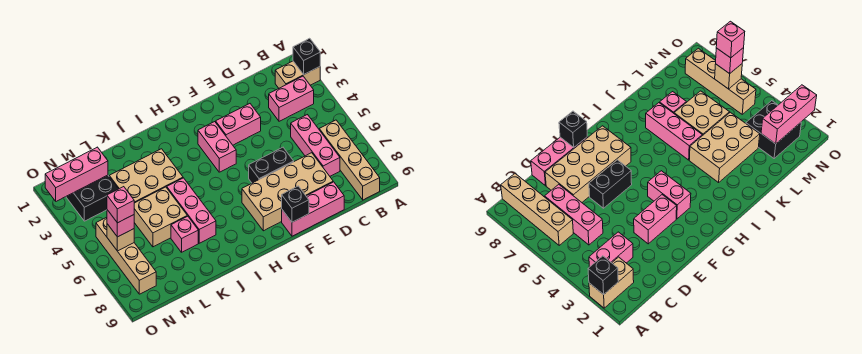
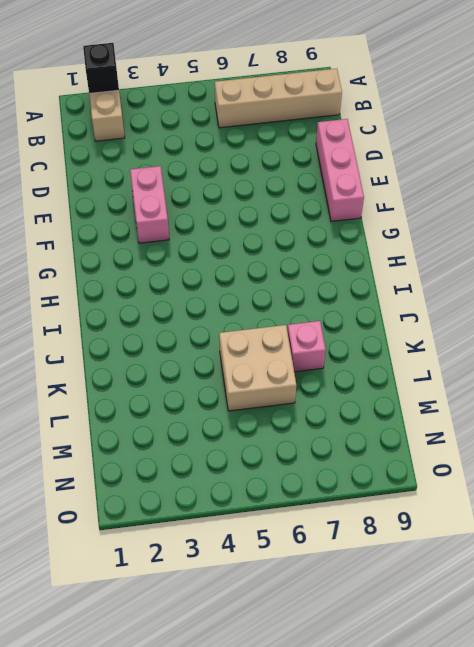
none -> pink brick B3:C3 level 1
none -> pink brick C5:C7 level 1
none -> tan brick D7:G8 level 1

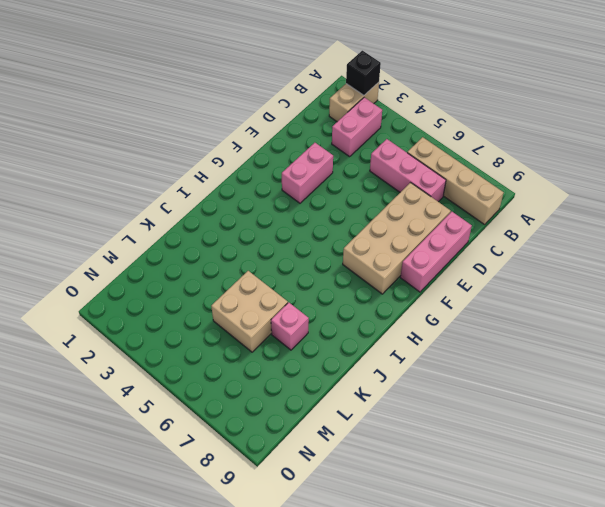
none -> black brick E6:F6 level 1
none -> pink brick G3:G4 level 1
none -> tan brick J3:L4 level 1

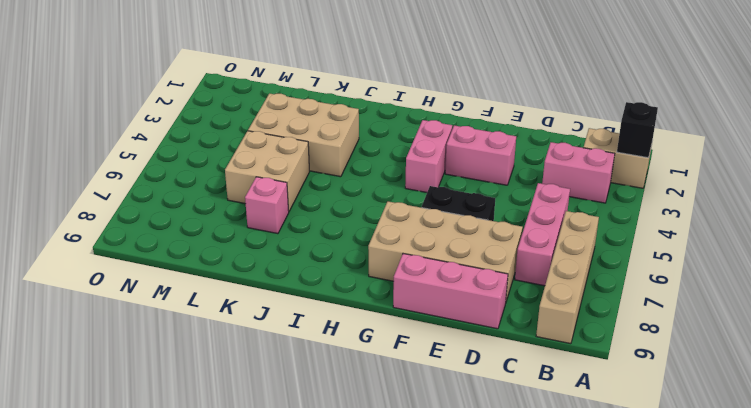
none -> pink brick J5:J7 level 1
none -> black brick M2:N3 level 1
none -> tan brick N5:N8 level 1

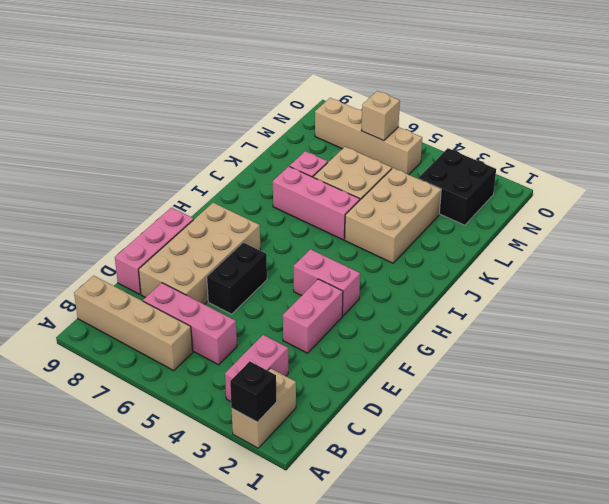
none -> black brick F9 level 2
none -> pink brick M2:O2 level 2
none -> pink brick N6 level 3

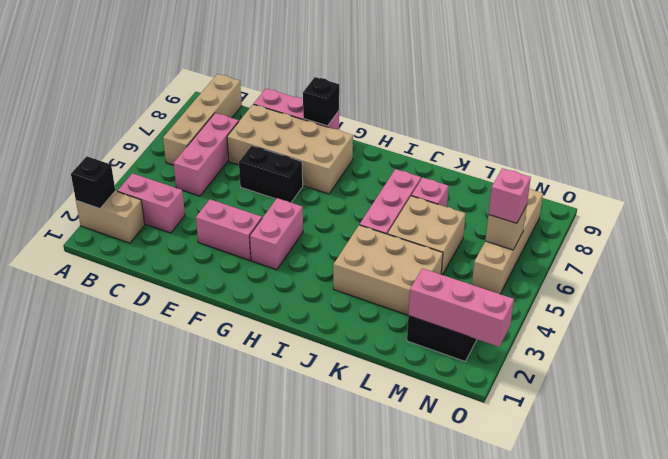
none -> pink brick N6 level 4

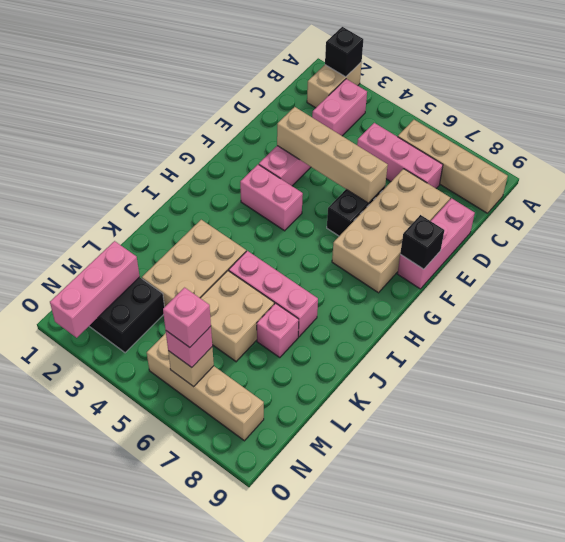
tan brick E3:E6 level 2 -> none

